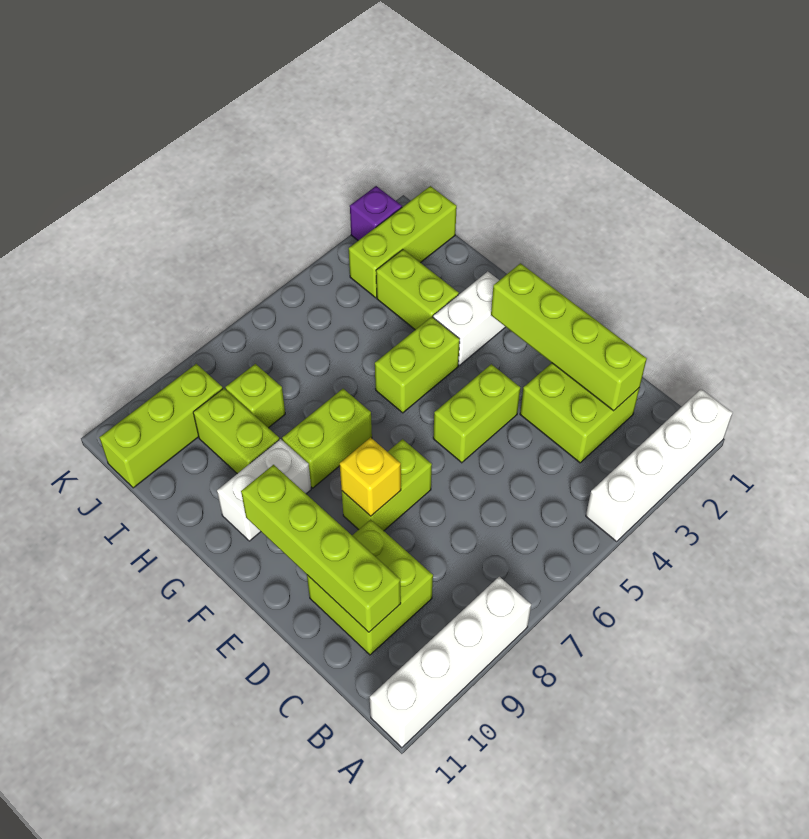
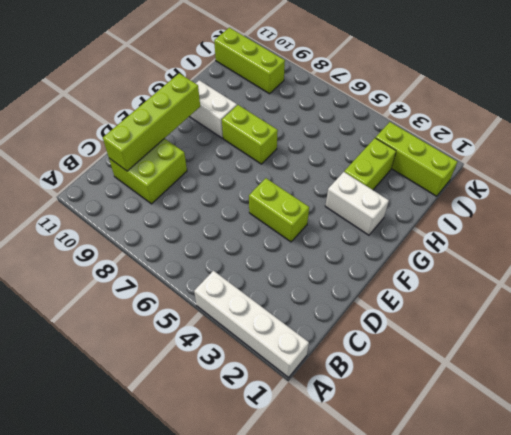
none -> white brick A8:A11 level 1
none -> lime brick C2:D3 level 1
none -> lime brick E7:E8 level 1

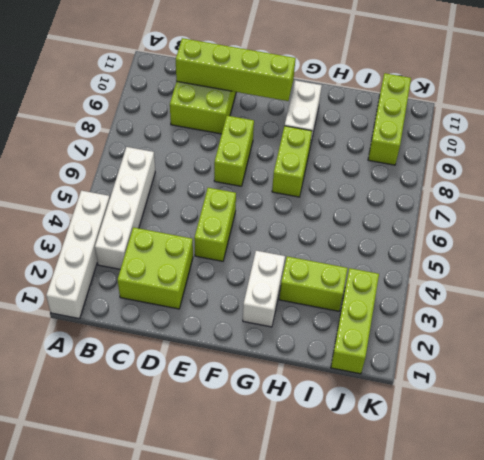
white brick B3:B6 level 1 -> white brick A8:A11 level 1
none -> lime brick G4:G5 level 1
none -> lime brick H9:I9 level 1
none -> lime brick I8 level 1

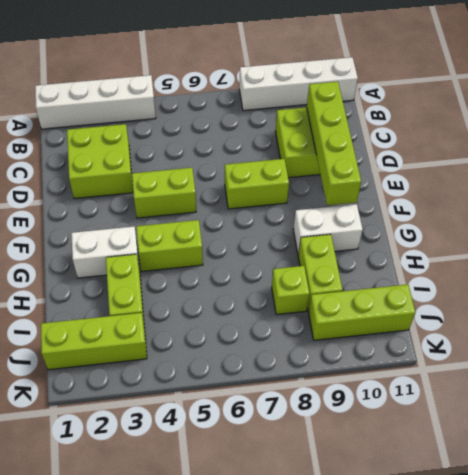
none -> lime brick G7:G8 level 1
none -> purple brick K2 level 1
none -> lime brick C2:F2 level 2

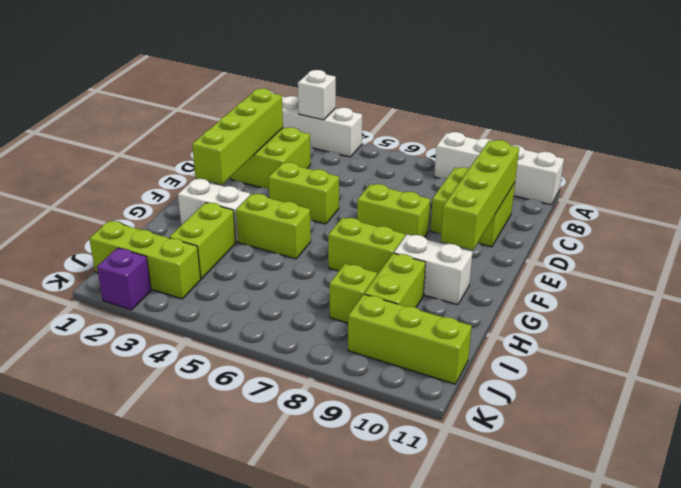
white brick A3 level 2 -> none
none -> yellow brick E8 level 2

